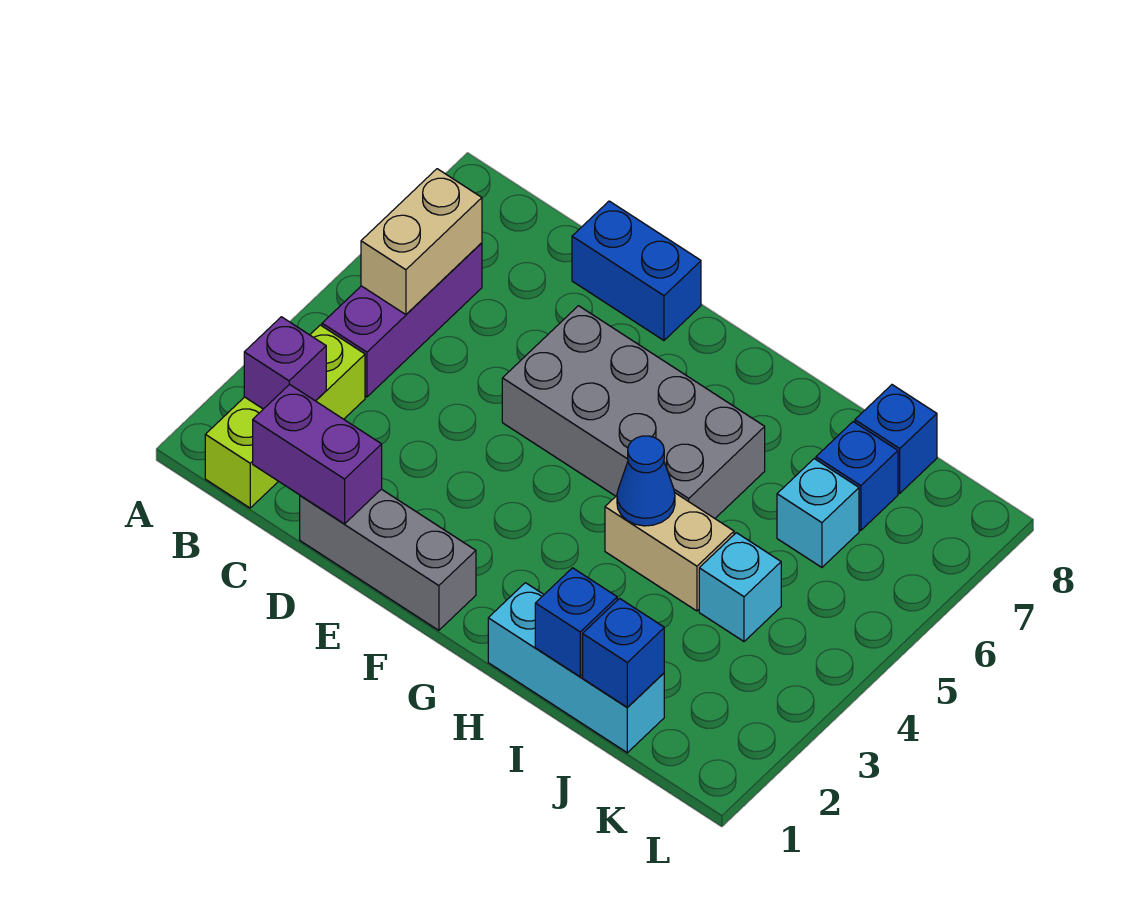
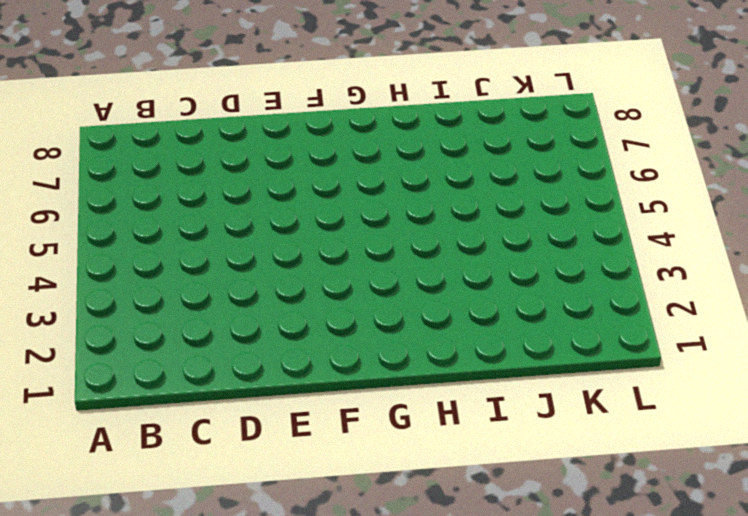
none -> lime brick B1:B3 level 1
none -> purple brick B4:B6 level 1
none -> grey brick D1:F1 level 1

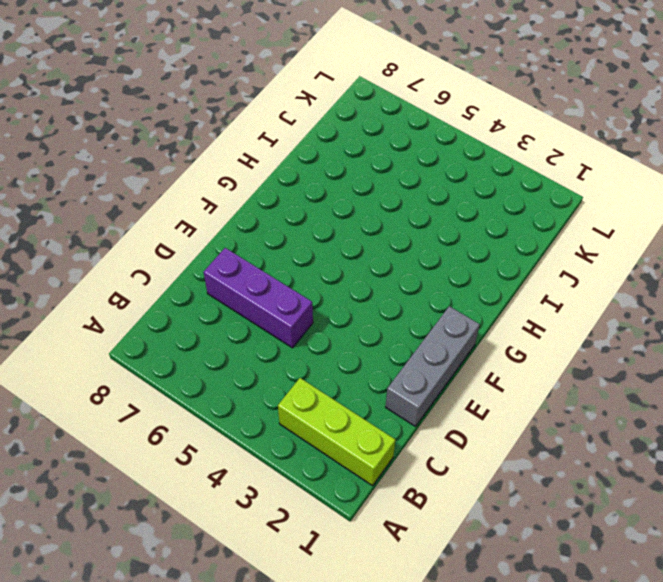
purple brick D5:D7 level 1 -> purple brick B4:B6 level 1
none -> blue brick D8:E8 level 1
none -> grey brick E5:H6 level 1
none -> cyan brick H1:J1 level 1

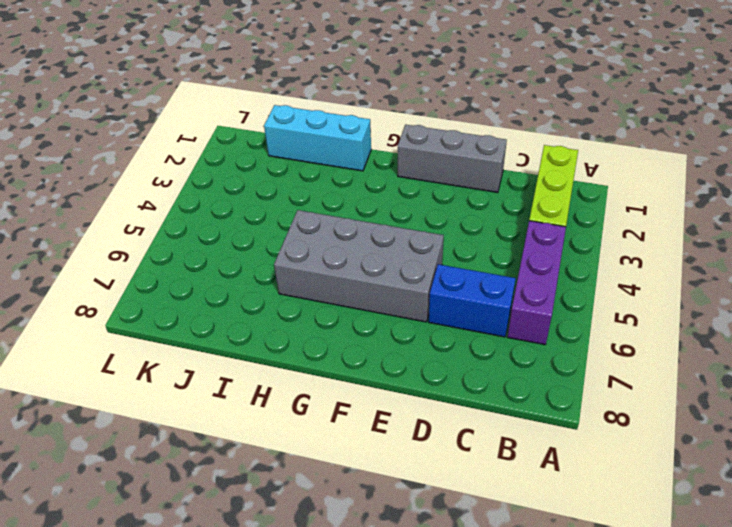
blue brick C6:D6 level 1 -> blue brick D8:E8 level 1
none -> tan brick H4:I4 level 1
none -> cyan brick J4 level 1
none -> cyan brick J6 level 1

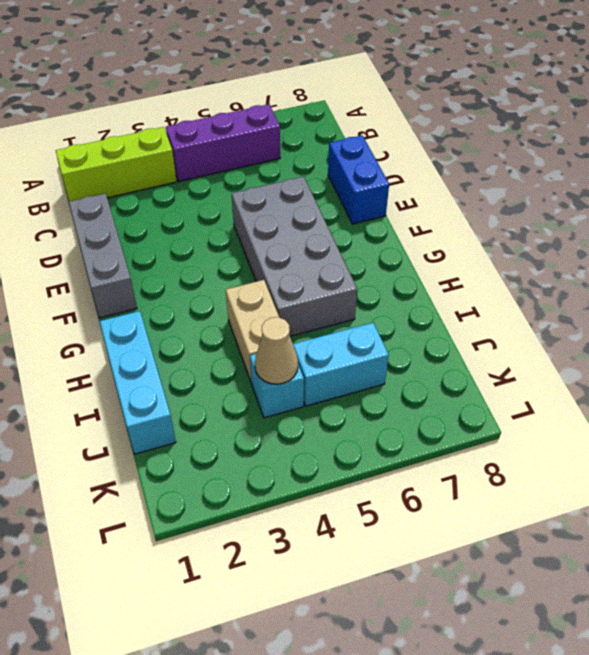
tan cone J4 level 2 -> none
cyan brick J5:J6 level 1 -> cyan brick J6 level 1
none -> blue brick J7 level 1
none -> blue brick J8 level 1
none -> purple brick B2 level 2

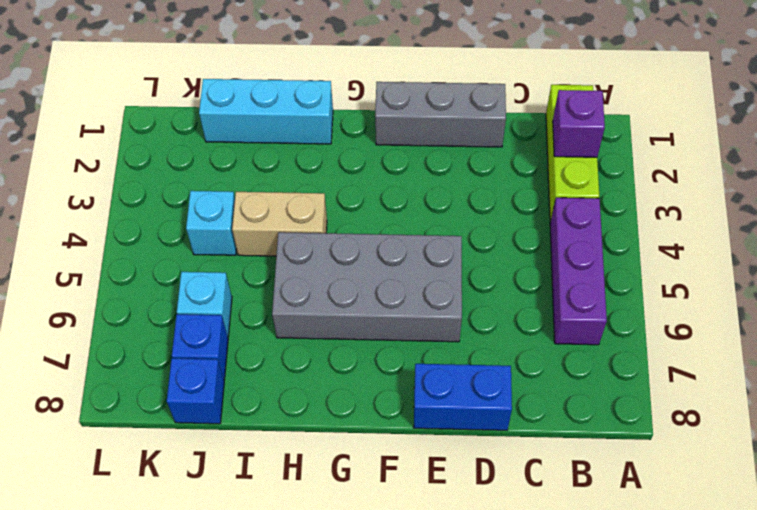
none -> tan brick B5:B6 level 2
none -> purple brick C1:D1 level 2
none -> blue cone H4 level 2

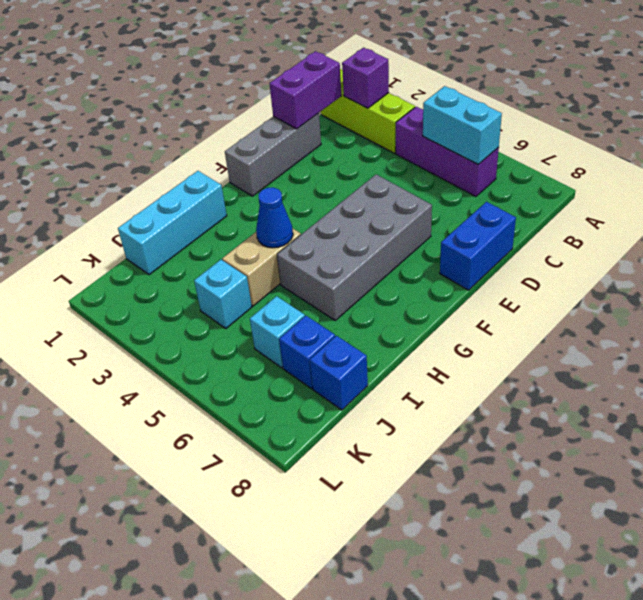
cyan brick B5:B6 level 2 -> tan brick B5:B6 level 2
none -> blue brick I1 level 2
none -> blue brick J1 level 2

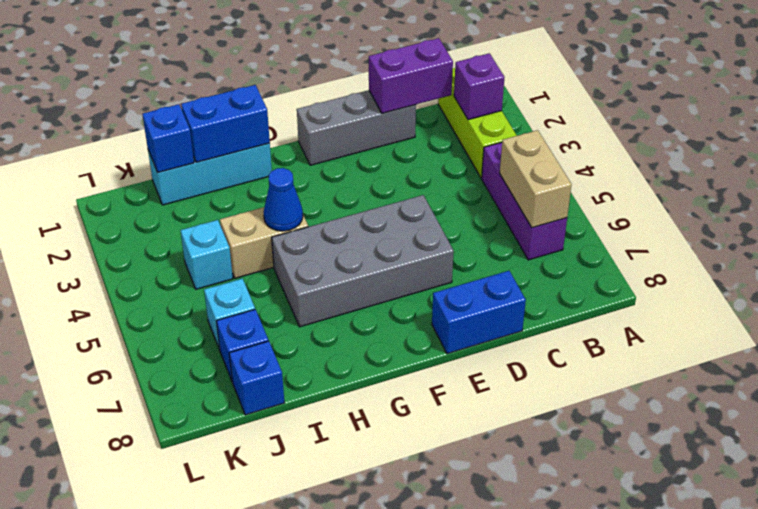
blue brick H1:I1 level 2 -> blue brick I1 level 2

